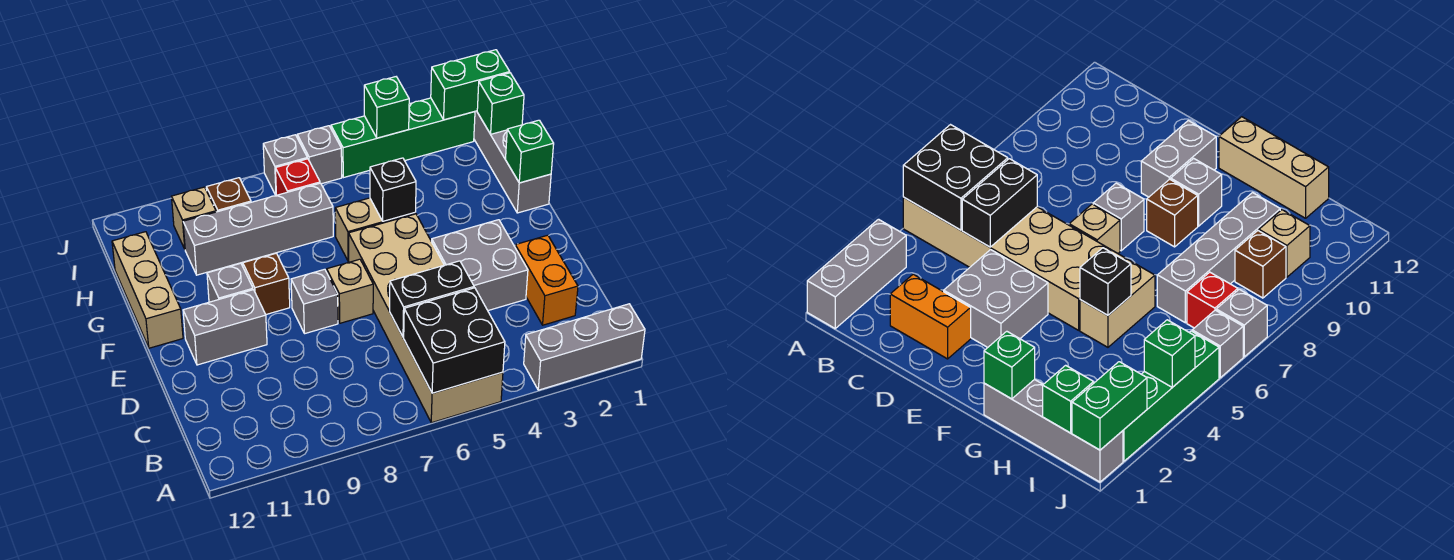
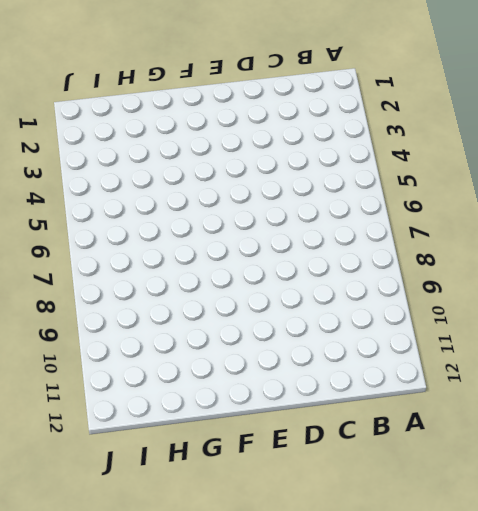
none -> grey brick A1:A3 level 1
none -> tan brick A5:F6 level 1
none -> orange brick C2:D2 level 1

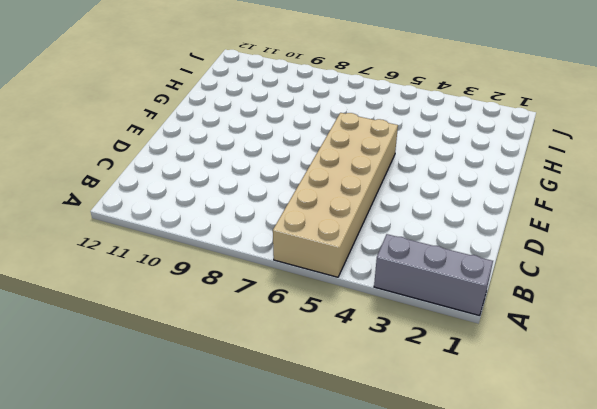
none -> orange brick C2:D2 level 1
none -> grey brick D3:E4 level 1
none -> tan brick E7 level 1

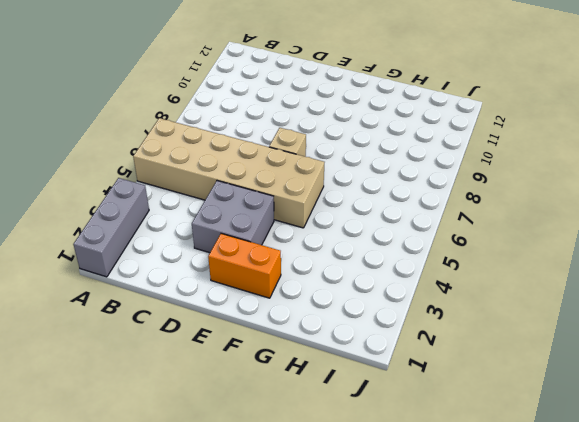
orange brick E2:F2 level 1 -> orange brick C2:D2 level 1
none -> grey brick E8 level 1
none -> grey brick E10:E11 level 1
none -> brown brick F9 level 1

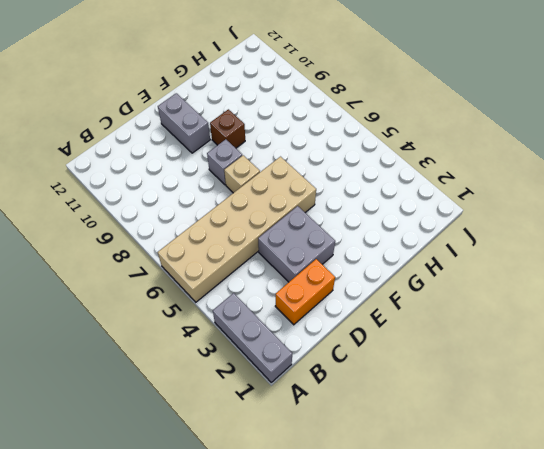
none -> grey brick F10 level 1
none -> tan brick F12:H12 level 1
none -> grey brick G1:J1 level 1

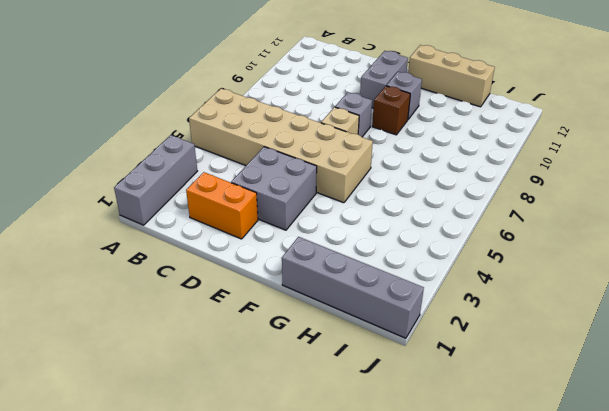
none -> tan brick G5:G6 level 1
none -> grey brick H7:H10 level 1
none -> red brick I7 level 1

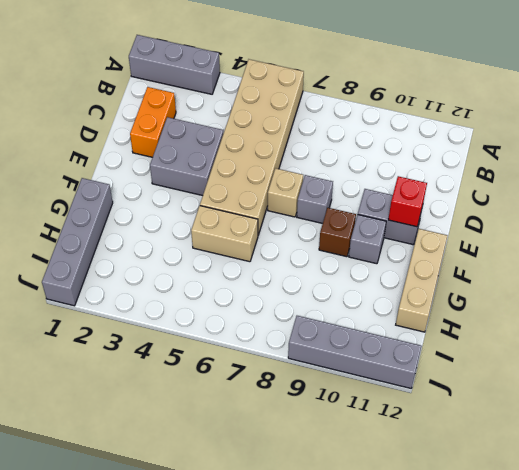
red brick E11 level 2 -> red brick I7 level 1
grey brick J9:J12 level 1 -> grey brick H7:H10 level 1
none -> brown brick I9 level 1
none -> tan brick I10 level 1
none -> green brick J2:J5 level 1

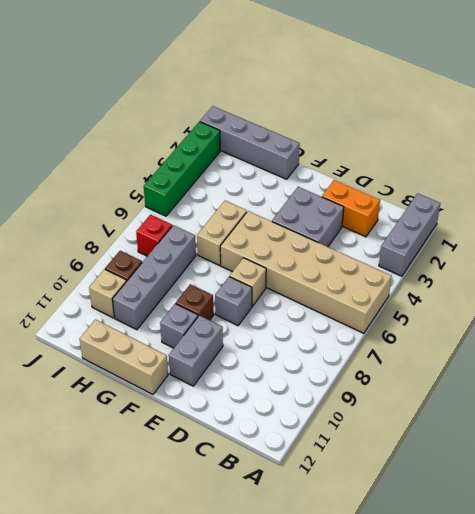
none -> grey brick J6 level 1
none -> grey brick J7 level 1
none -> black brick A5:B6 level 2

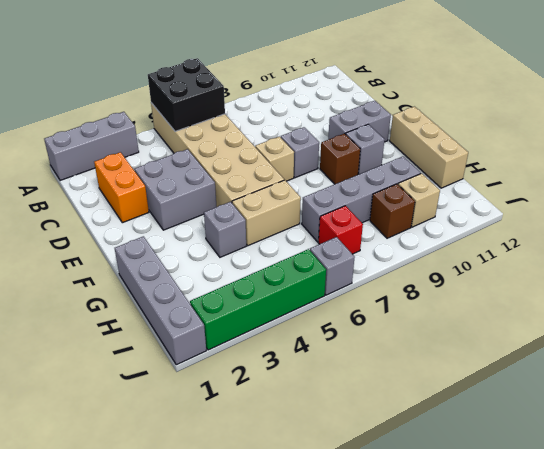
grey brick G4 level 1 -> grey brick J7 level 1
none -> black brick C5:C6 level 2
none -> green brick G1 level 2
none -> black brick G5 level 2

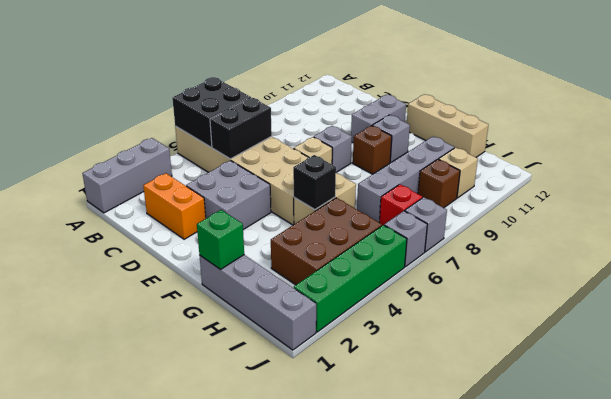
brown brick H3:I5 level 1 -> none
none -> green brick I1 level 2
none -> green brick J1:J2 level 2
none -> green brick J4 level 2

